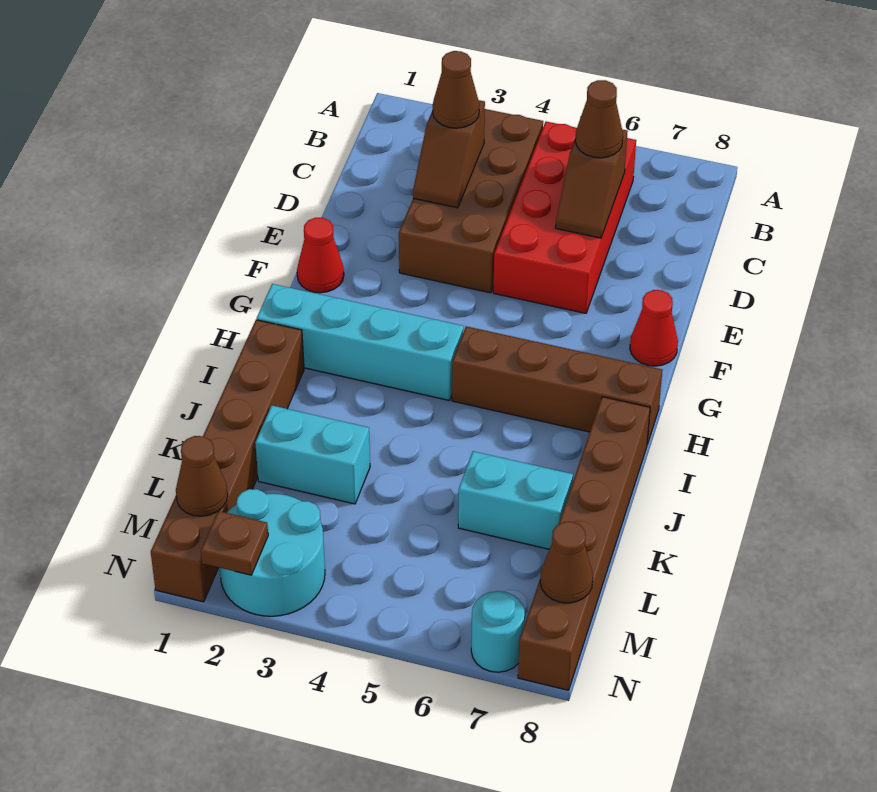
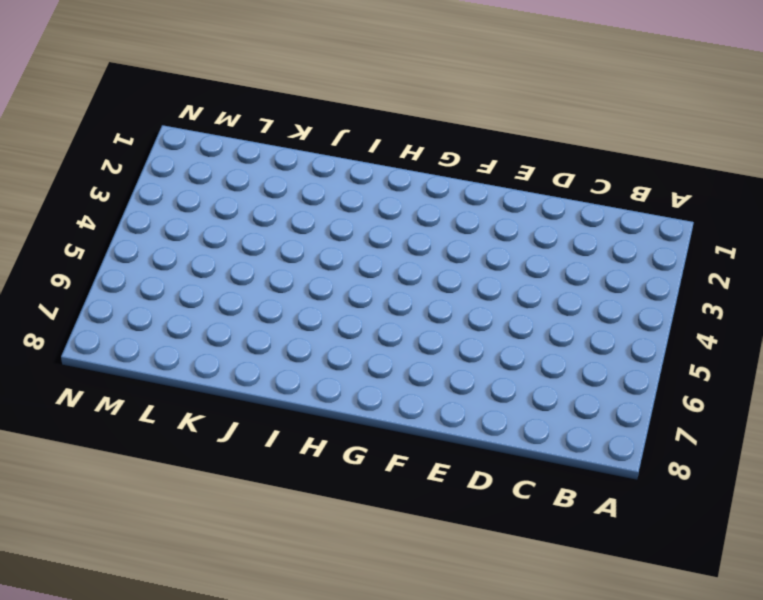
none -> brown brick B3:E4 level 1
none -> red brick B5:E6 level 1
none -> red cone F1 level 1

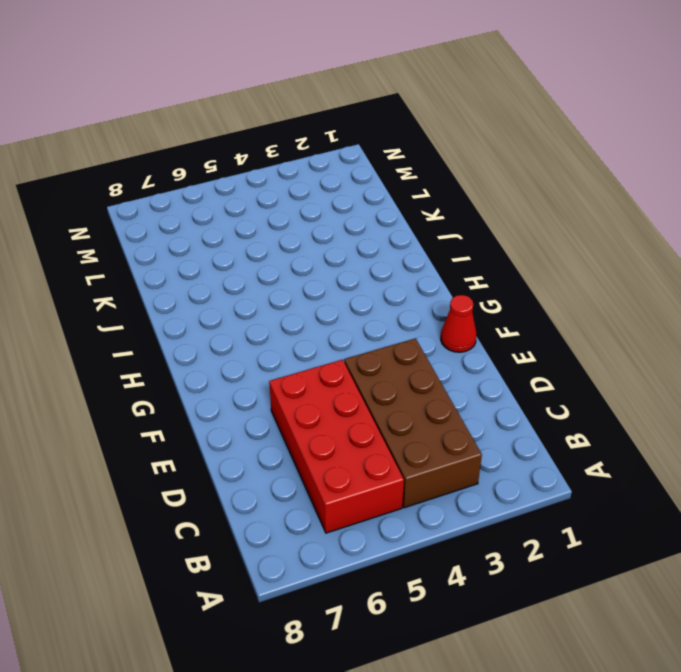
none -> red cone F8 level 1
none -> cyan brick H1:H4 level 1
none -> brown brick H5:H8 level 1

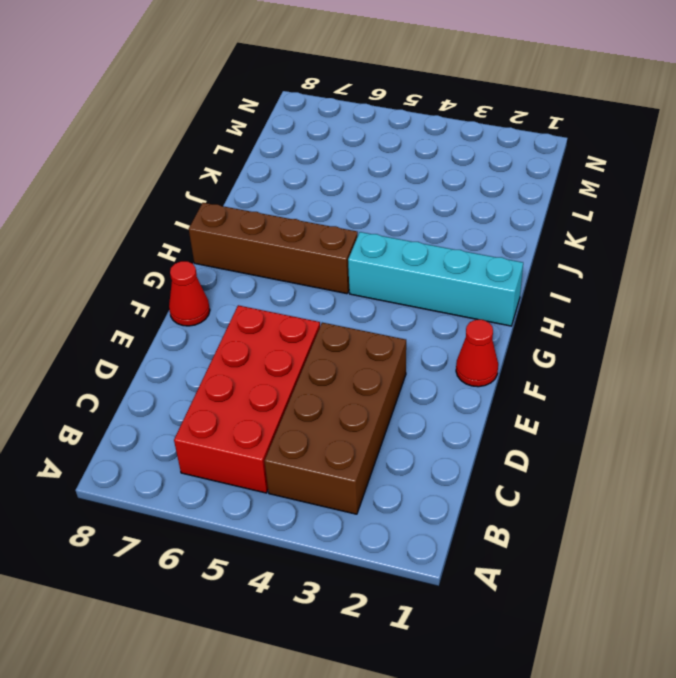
none -> brown brick I1:N1 level 1
none -> brown brick I8:N8 level 1
none -> cyan brick K2:K3 level 1

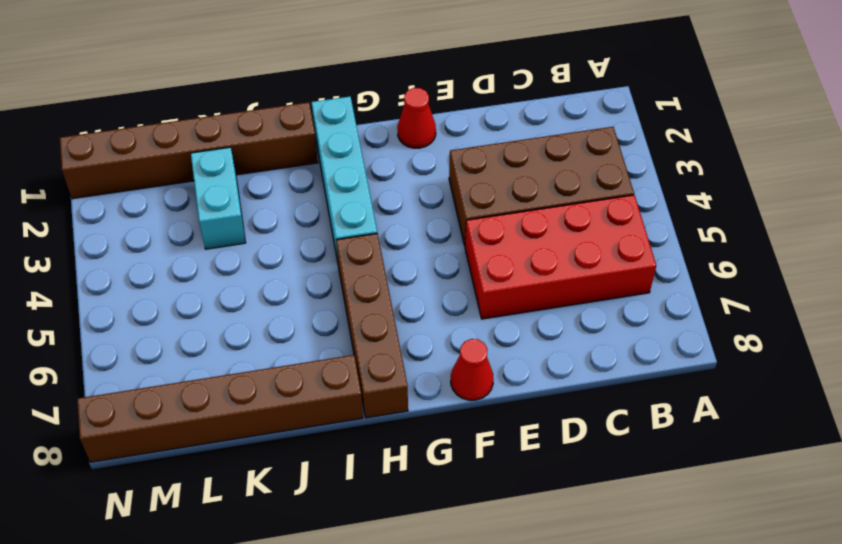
none -> cyan brick K6:K7 level 1
none -> cyan round brick M2:N3 level 1
none -> cyan round brick N7 level 1

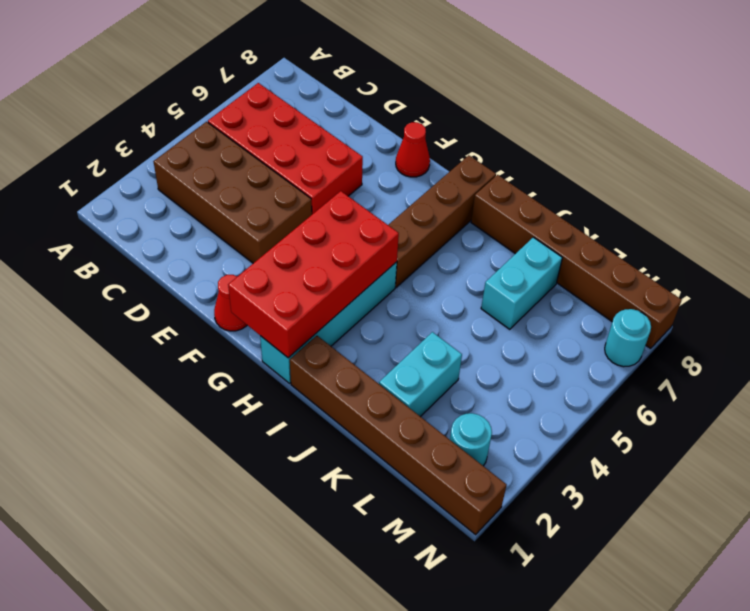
red brick G1:H4 level 2 -> none
cyan round brick M2 level 1 -> cyan round brick M2:N3 level 1
none -> brown slope C3:D3 level 2 top C
none -> brown slope C6:D6 level 2 top C
none -> brown cone M1 level 2

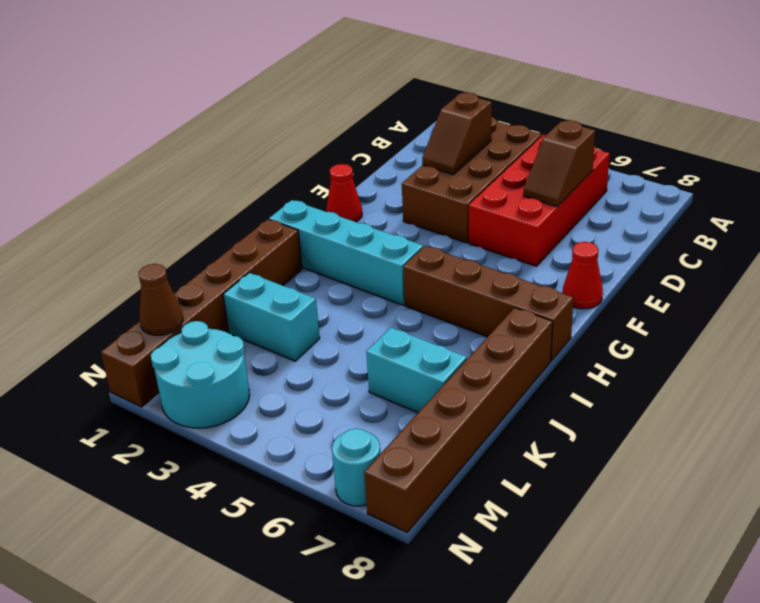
none -> brown cone M8 level 2
none -> brown plate N2 level 2
none -> brown cone C3 level 3

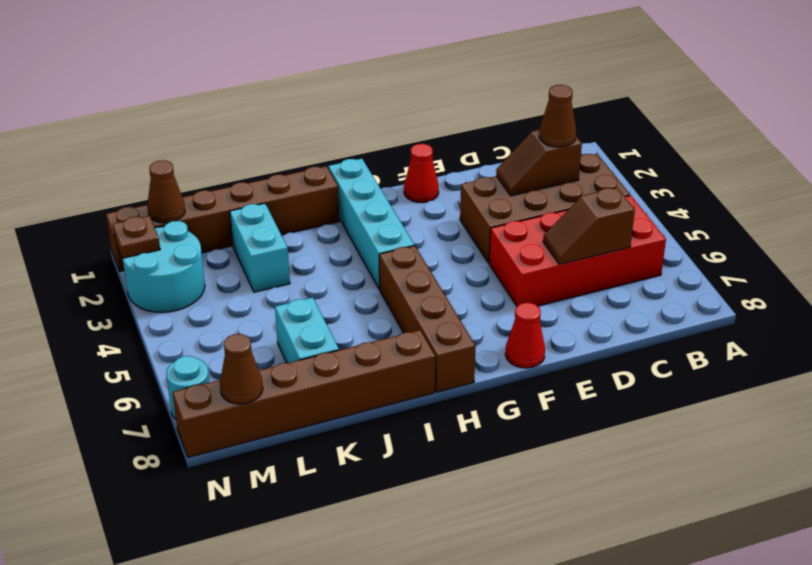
none -> brown cone C6 level 3

